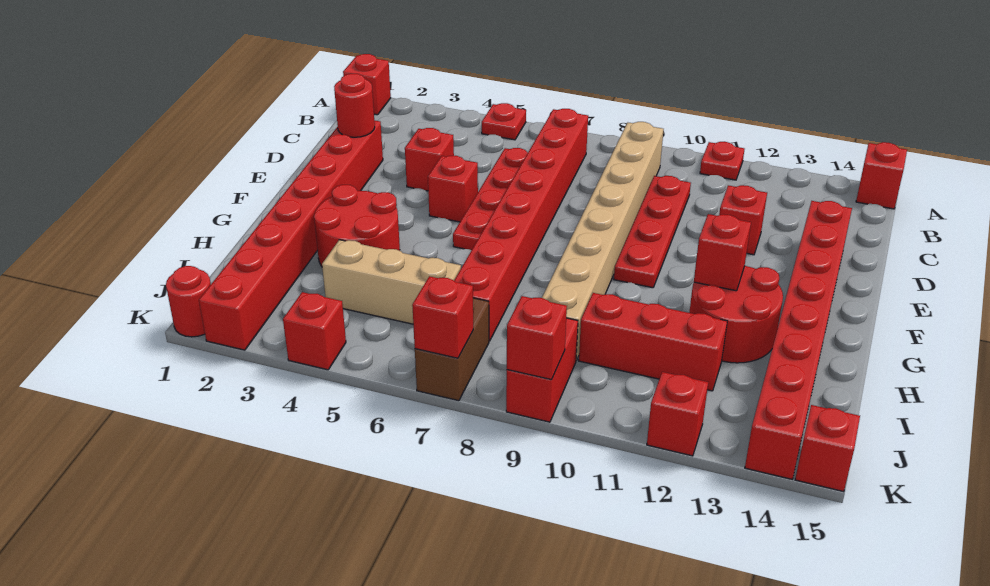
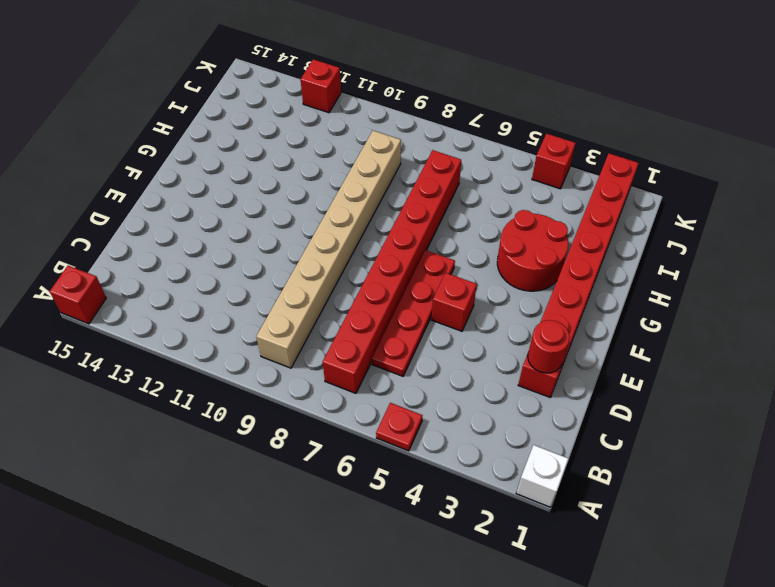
white brick A1 level 1 -> red brick A1 level 1
none -> red plate A11 level 1
none -> red plate C10:F10 level 1
none -> red brick D4 level 1

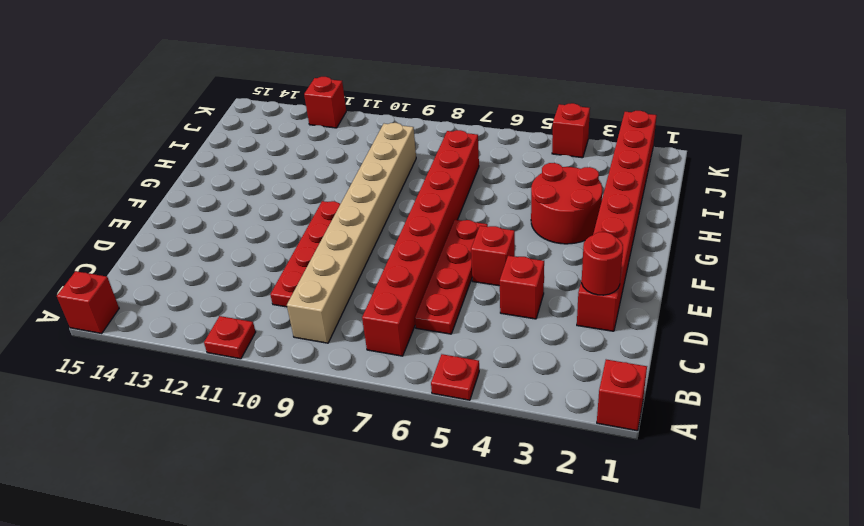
none -> red brick D12 level 1
none -> red brick D14:K14 level 1
none -> red round brick G12:H13 level 1

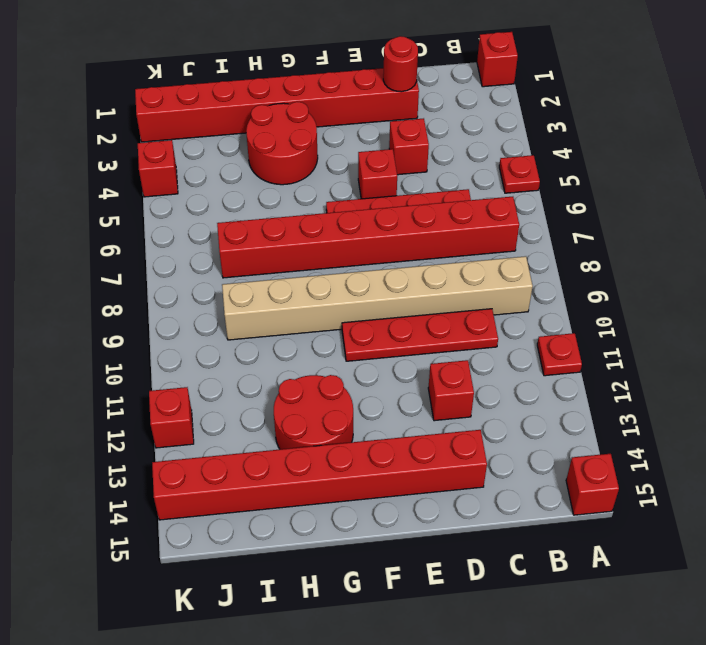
none -> tan brick I4:I6 level 1
none -> red brick I10:I12 level 1
none -> brown brick J7:K7 level 1

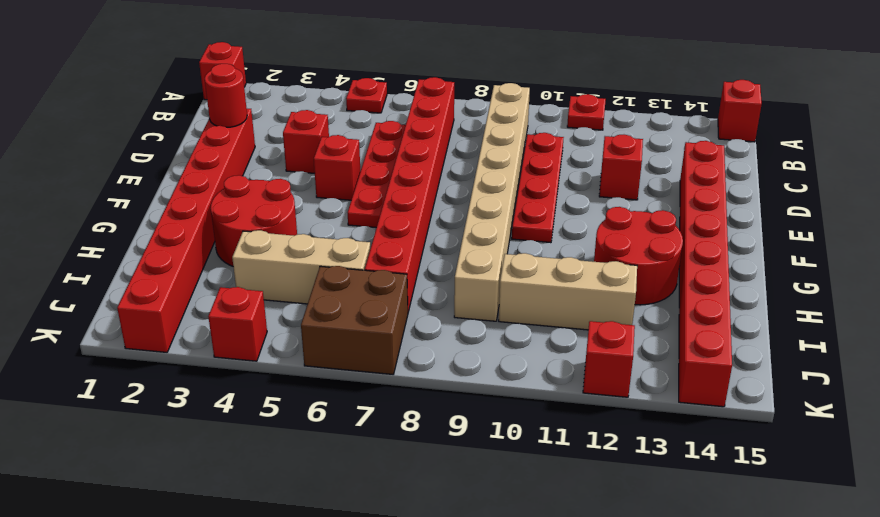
tan brick I10:I12 level 1 -> red brick I10:I12 level 1
brown brick J6:K7 level 1 -> brown brick J7:K7 level 1
none -> red brick J9:K9 level 1
none -> red round brick K1 level 1
none -> red brick K15 level 1

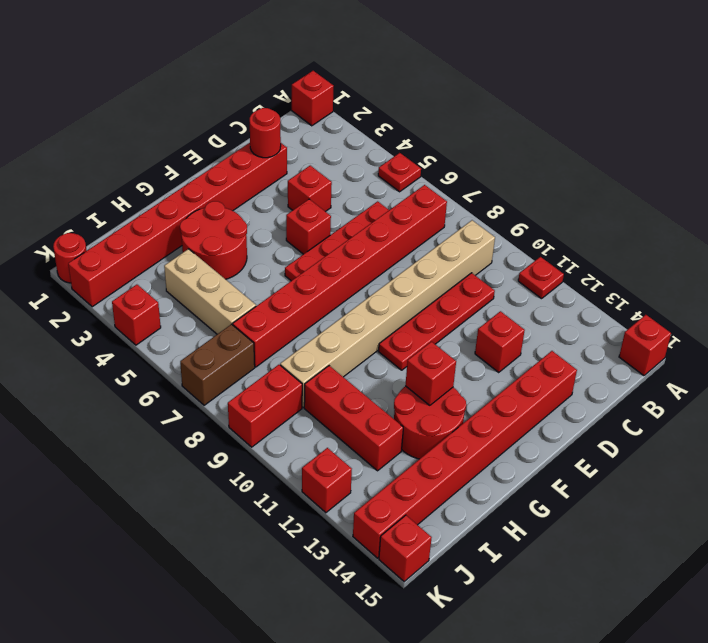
none -> red brick K7 level 2
none -> red brick K9 level 2

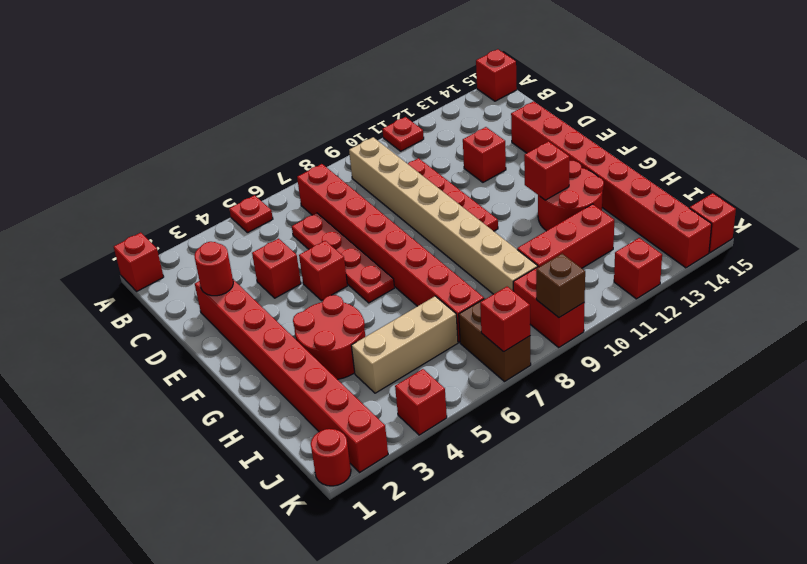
brown brick K9 level 2 -> red brick K9 level 2

